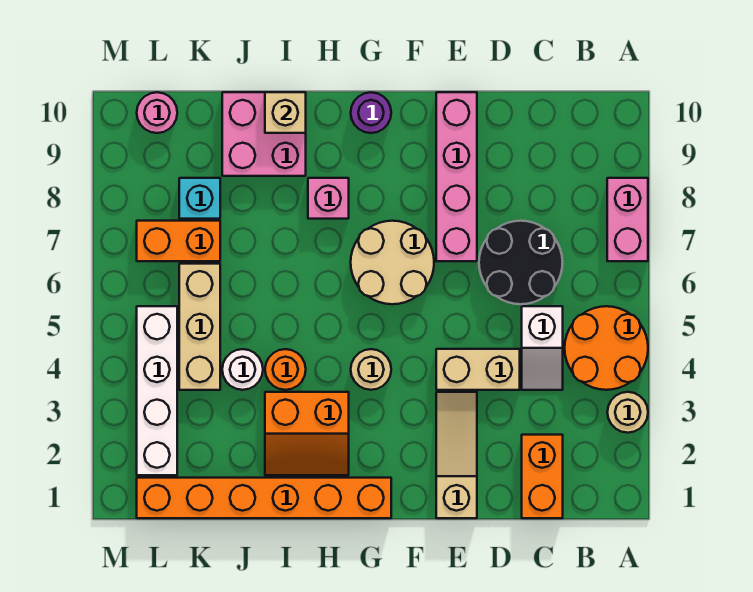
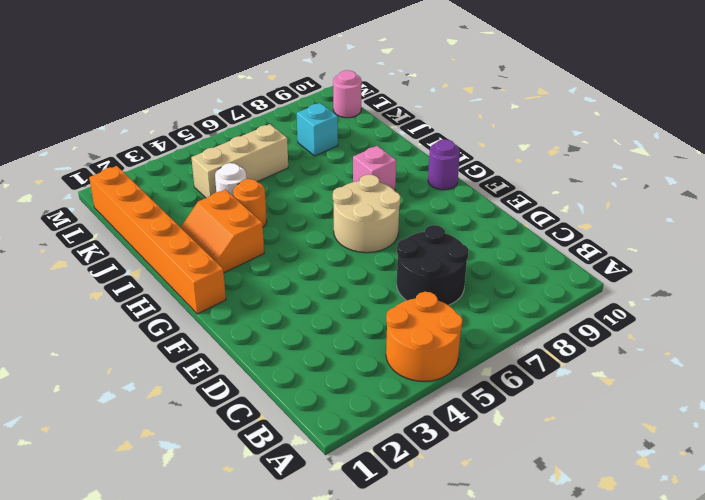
none -> tan round brick A3 level 1
none -> pink brick A7:A8 level 1
none -> orange brick C1:C2 level 1

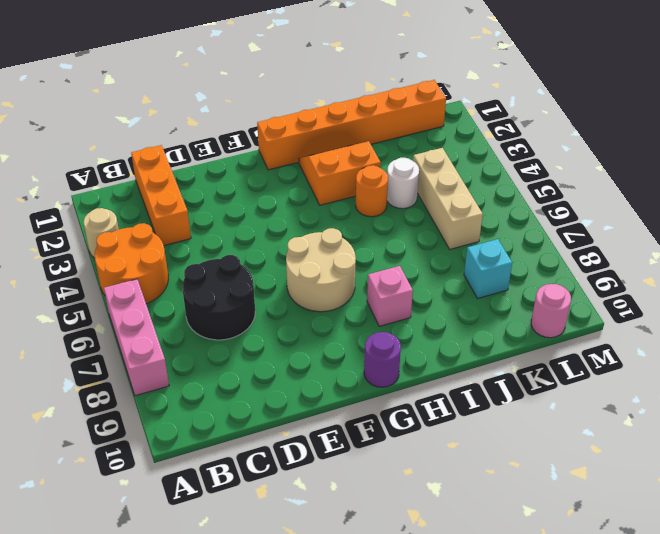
pink brick A6:A8 level 1 -> pink brick A7:A8 level 1
orange brick C1:C3 level 1 -> orange brick C1:C2 level 1
none -> white slope C4:C5 level 1 top 5
none -> tan brick D4:E4 level 1
none -> tan slope E1:E3 level 1 top 1

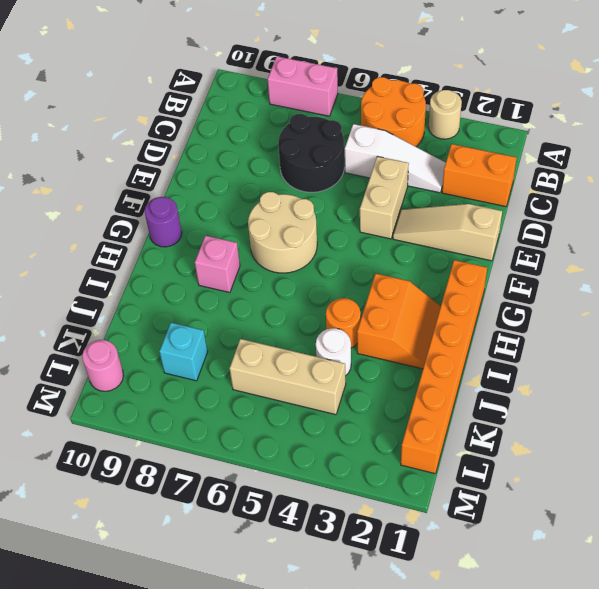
white slope C3:C5 level 1 top 5 -> white slope C4:C5 level 1 top 5
none -> pink brick E7:E10 level 1
none -> tan round brick G4 level 1
none -> pink brick I9:J10 level 1

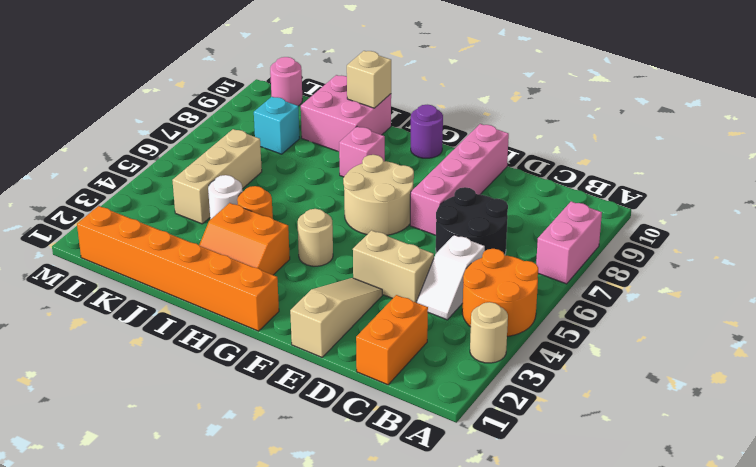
none -> orange brick K7:L7 level 1
none -> white brick L2:L5 level 1

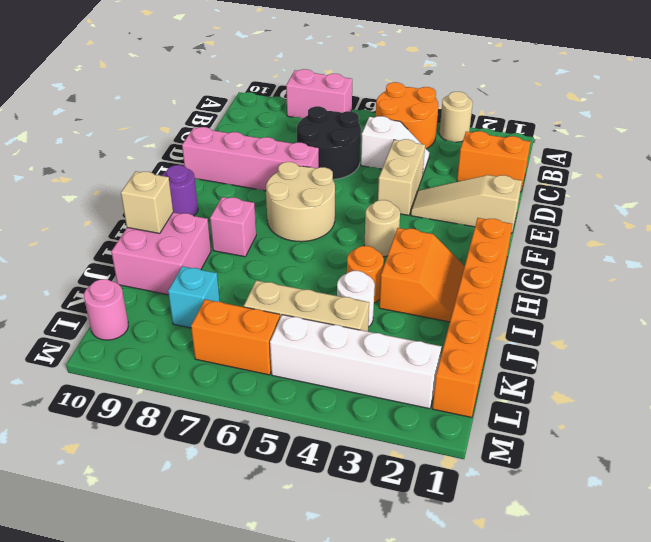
orange brick L6:L7 level 1 -> orange brick K7:L7 level 1

